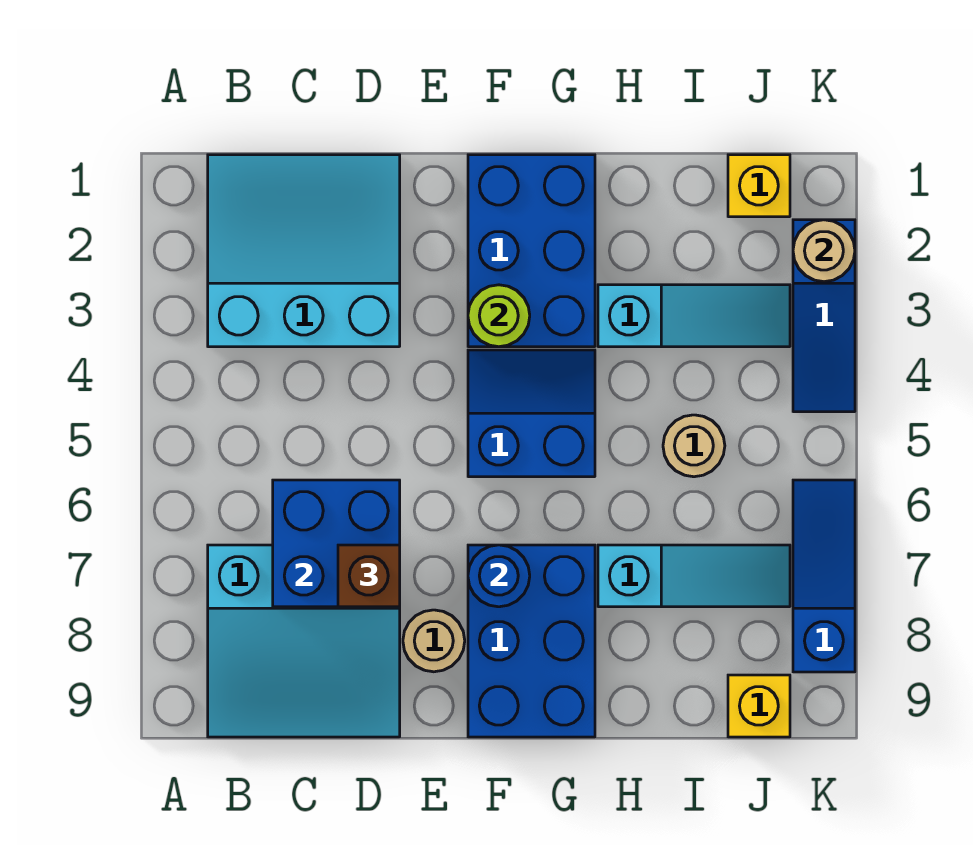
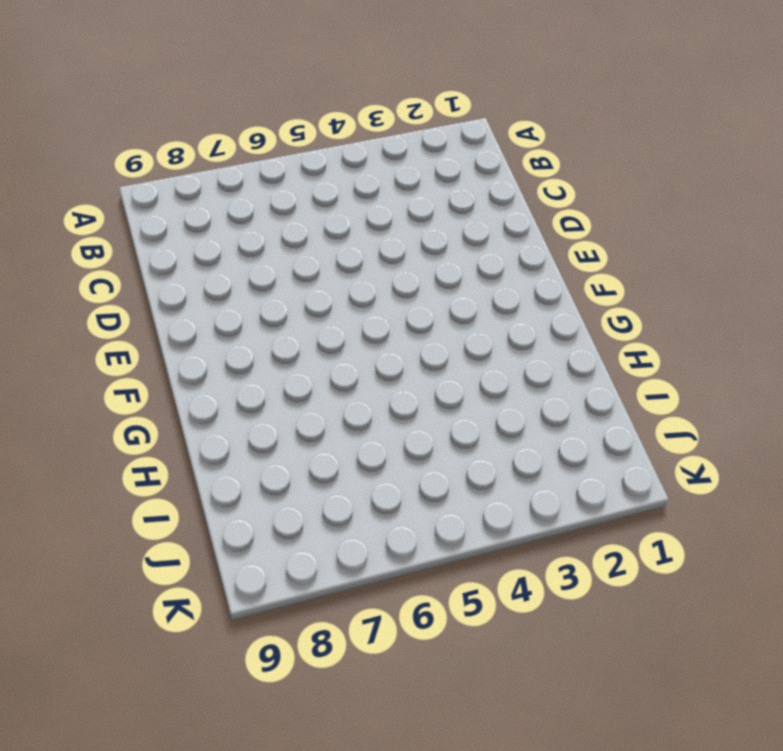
none -> cyan slope B1:D3 level 1 top 3
none -> cyan slope B7:D9 level 1 top 7
none -> tan round brick E8 level 1

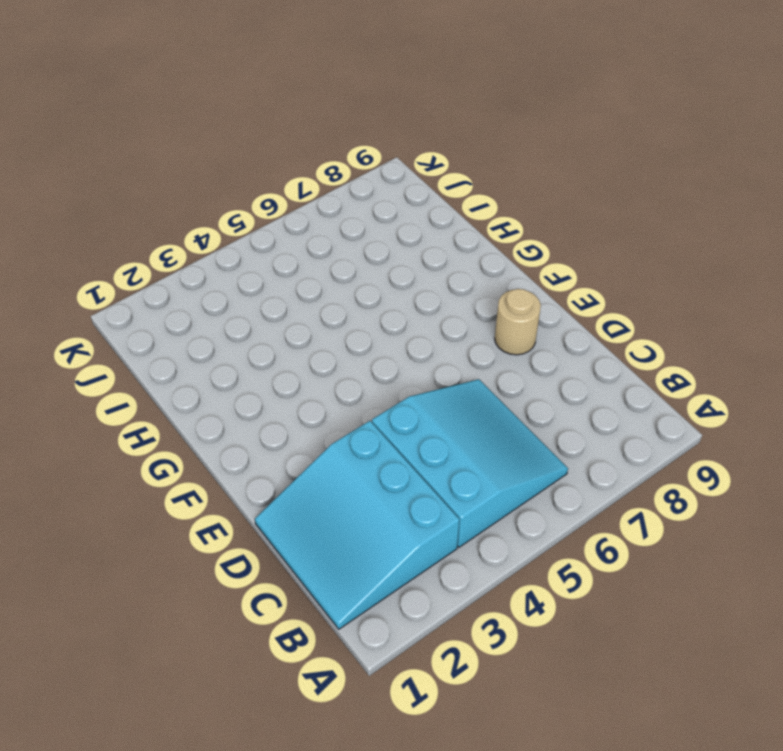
cyan slope B4:D6 level 1 top 4 -> cyan slope B7:D9 level 1 top 7
none -> blue brick F1:G3 level 1
none -> blue slope F4:G5 level 1 top 5
none -> blue brick F7:G9 level 1

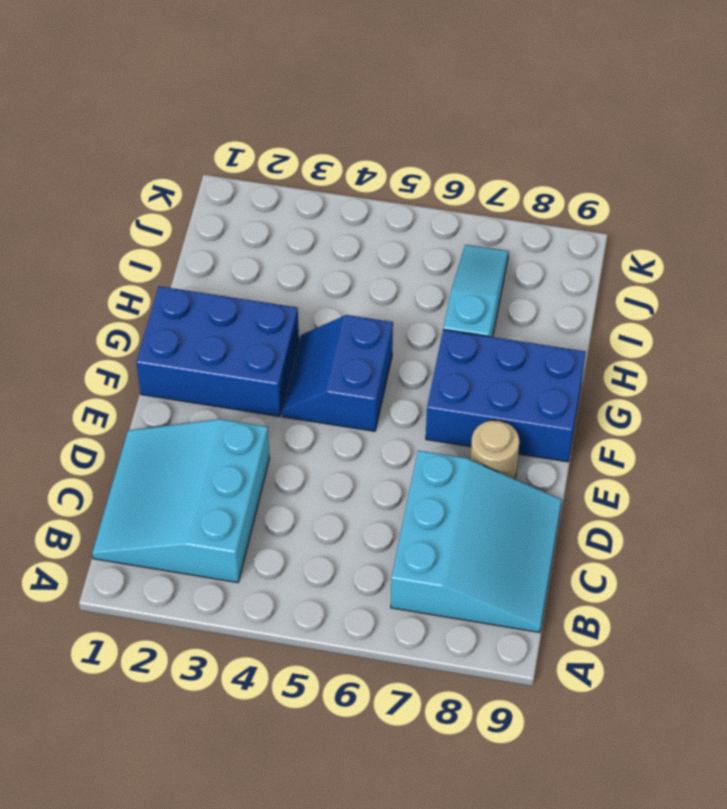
none -> cyan slope H3:J3 level 1 top H
none -> tan round brick I5 level 1
none -> yellow brick J1 level 1

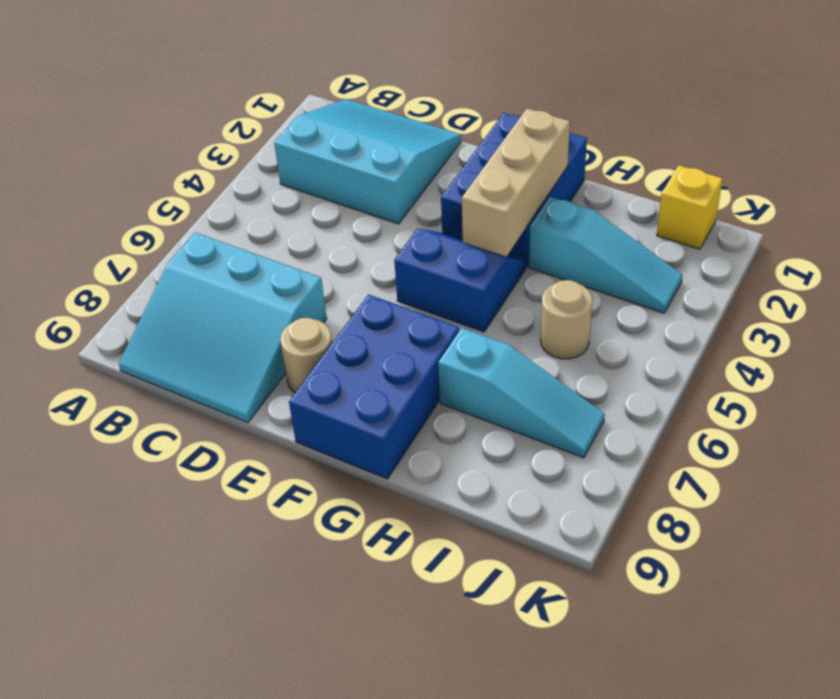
tan brick G2:G4 level 2 -> none
none -> yellow brick J9 level 1
none -> blue slope K2:K4 level 1 top 2
none -> blue slope K6:K8 level 1 top 8

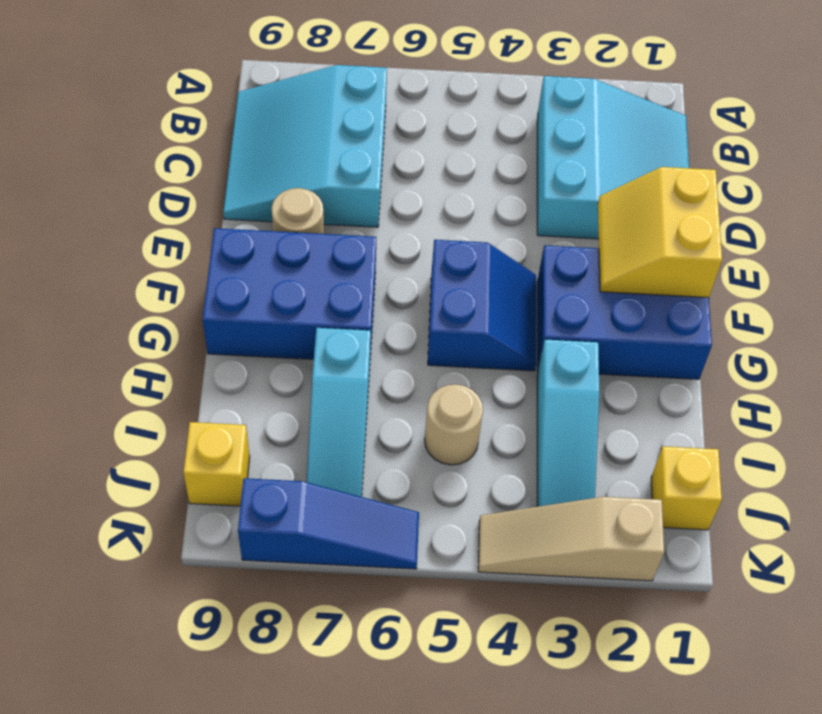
yellow slope E1:F2 level 2 top 1 -> none
tan slope K2:K4 level 1 top 2 -> blue slope K2:K4 level 1 top 2
none -> blue brick C6:D7 level 2
none -> lime round brick F3 level 2
none -> blue round brick F7 level 2

